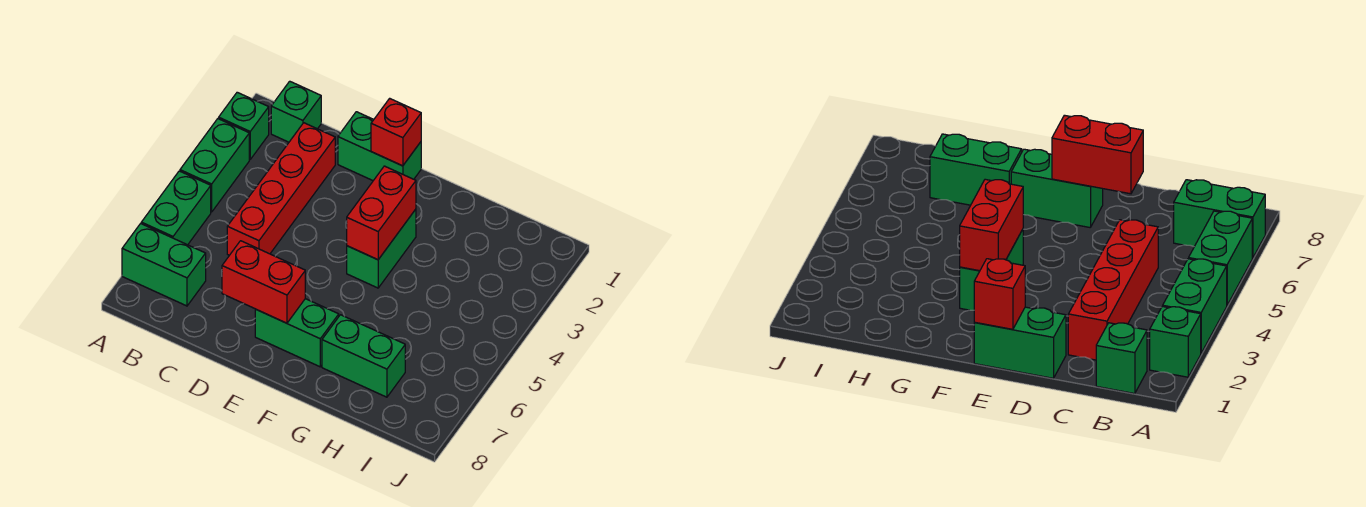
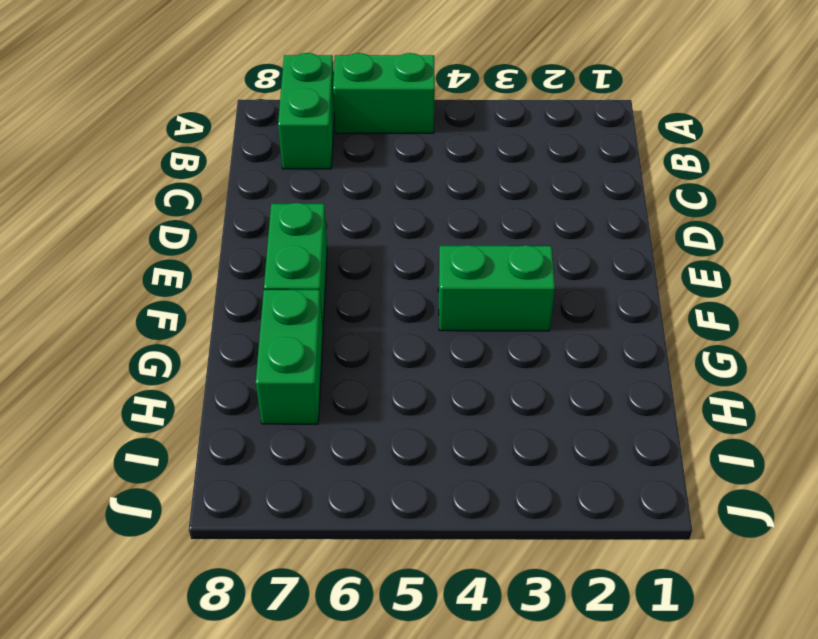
none -> green brick A2 level 1
none -> green brick A3:A4 level 1
none -> green brick B1 level 1

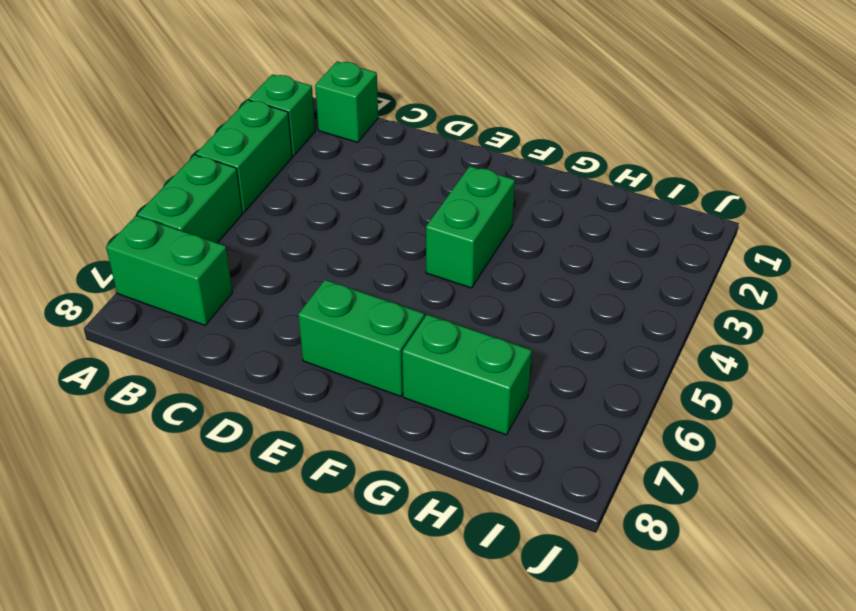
none -> red brick C2:C5 level 1
none -> green brick D1:E1 level 1
none -> red brick D7:E7 level 2

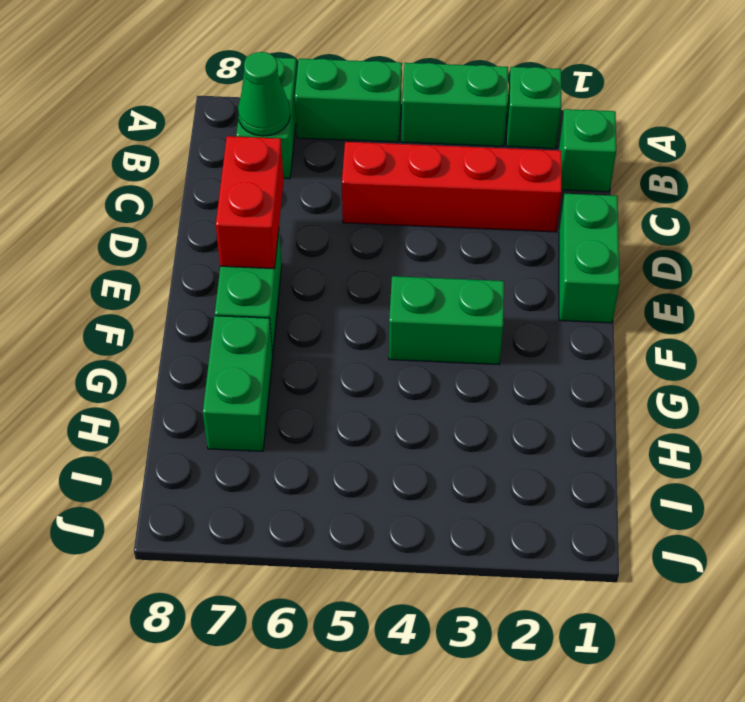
green cone B7 level 2 -> none
none -> red brick E1 level 2
none -> red brick F3:F4 level 2

